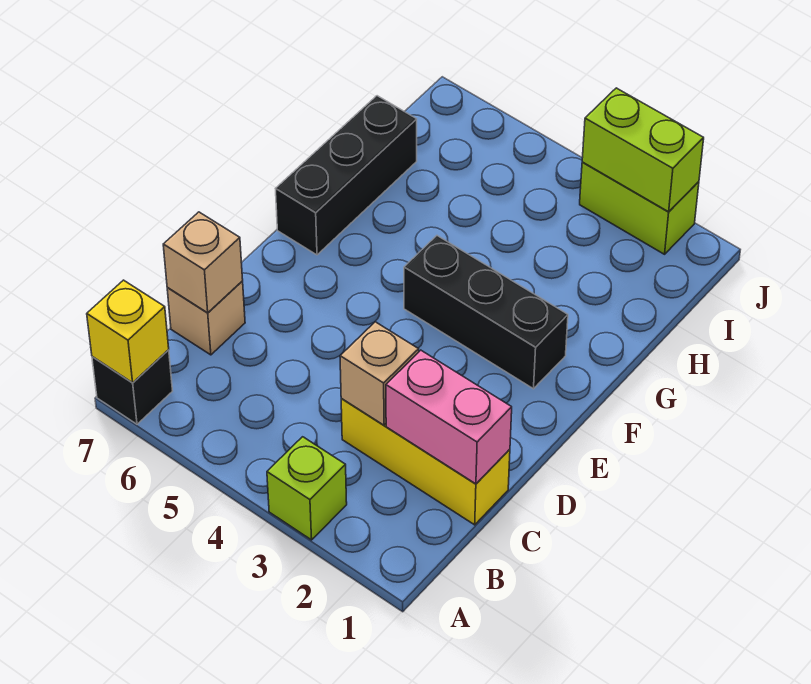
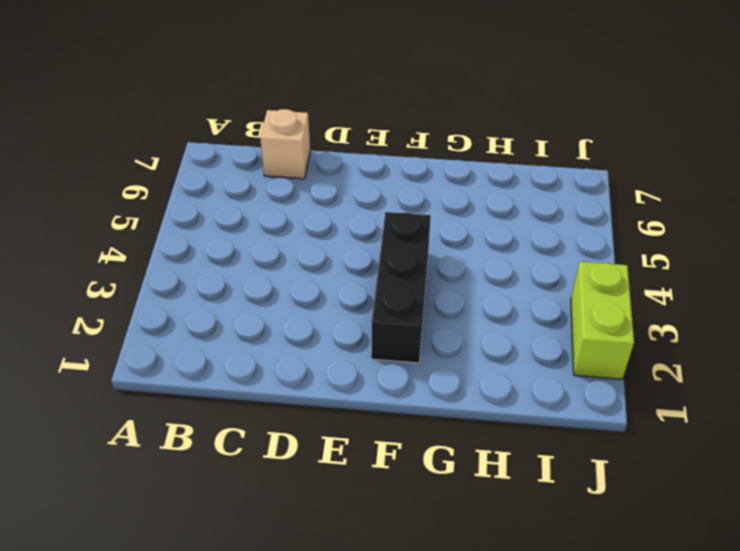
none -> lime brick A3 level 1
none -> black brick A7 level 1
none -> yellow brick C1:C3 level 1

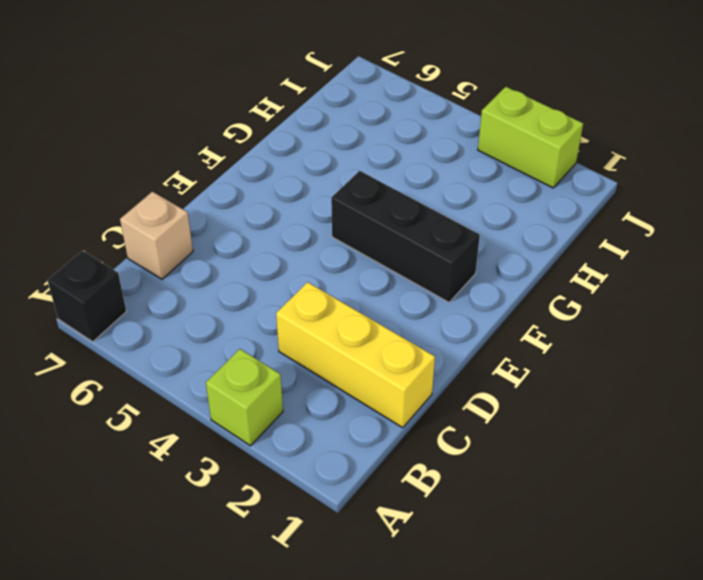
none -> black brick F7:H7 level 1
none -> yellow brick A7 level 2
none -> pink brick C1:C2 level 2

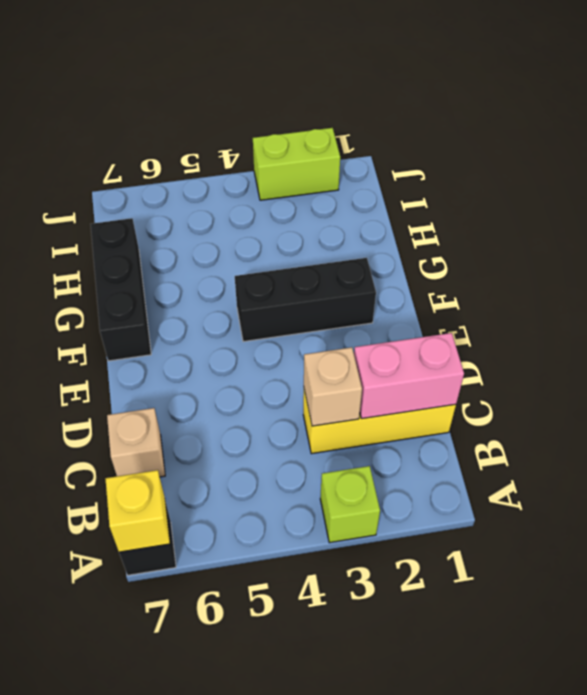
none -> tan brick C7 level 2
none -> lime brick J2:J3 level 2

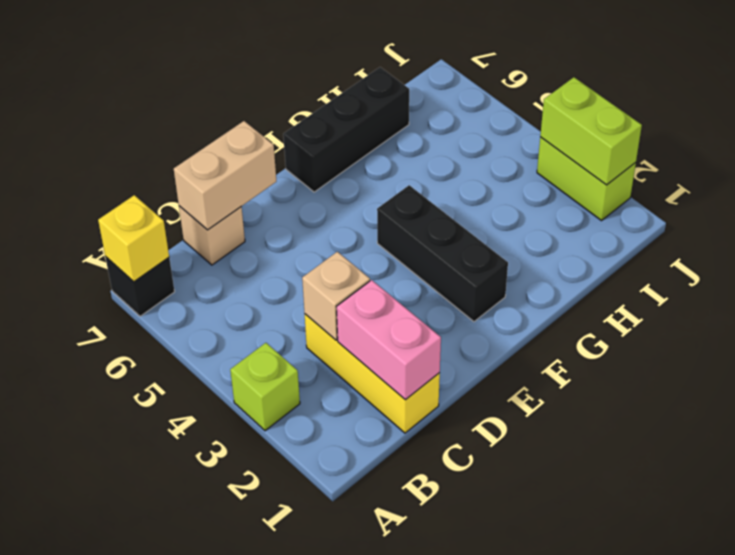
tan brick C7:D7 level 2 -> tan brick C7 level 2

